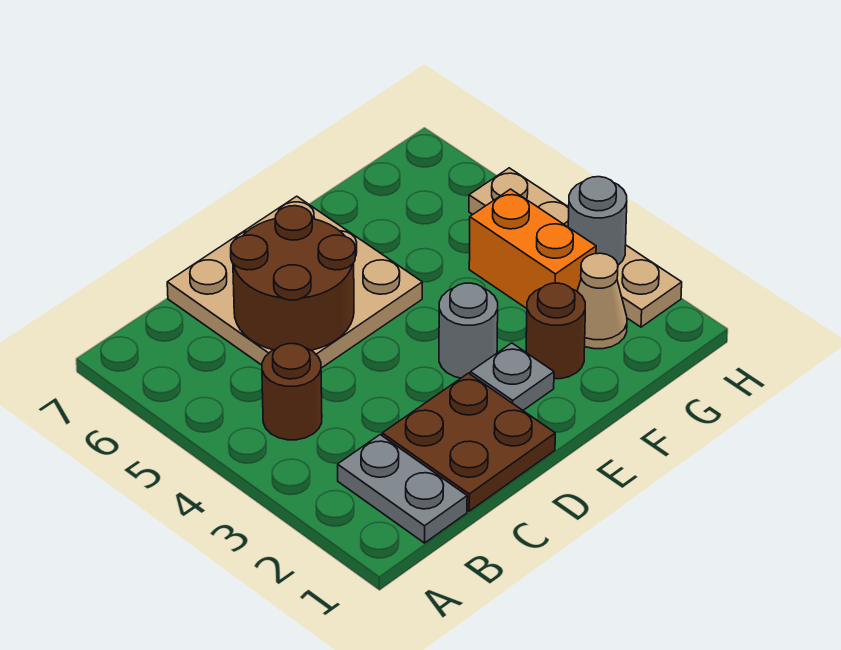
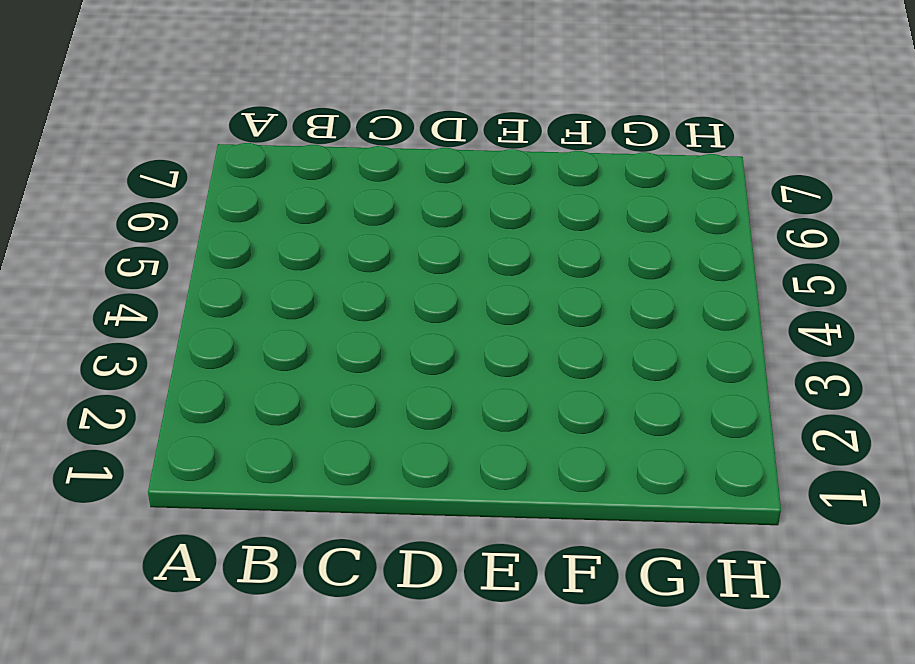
none -> grey plate B1:B2 level 1
none -> brown round brick B4 level 1
none -> brown plate C1:D2 level 1

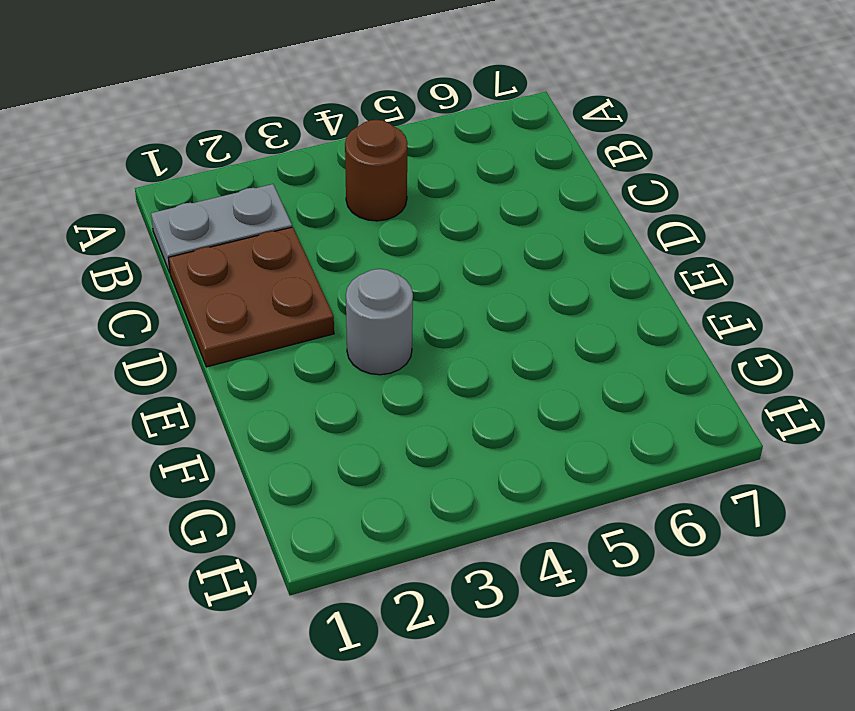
none -> tan plate C5:E7 level 1
none -> grey plate E2 level 1
none -> brown round brick F2 level 1

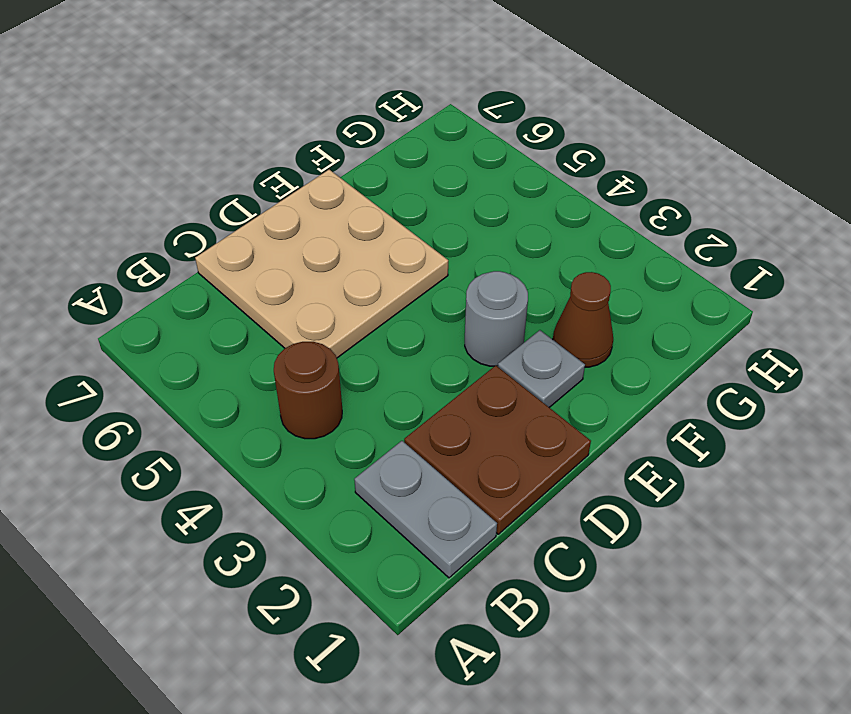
brown cone F2 level 1 -> brown round brick F2 level 1
none -> tan cone G2 level 1
none -> orange brick G3:G4 level 1
none -> tan plate H2:H5 level 1

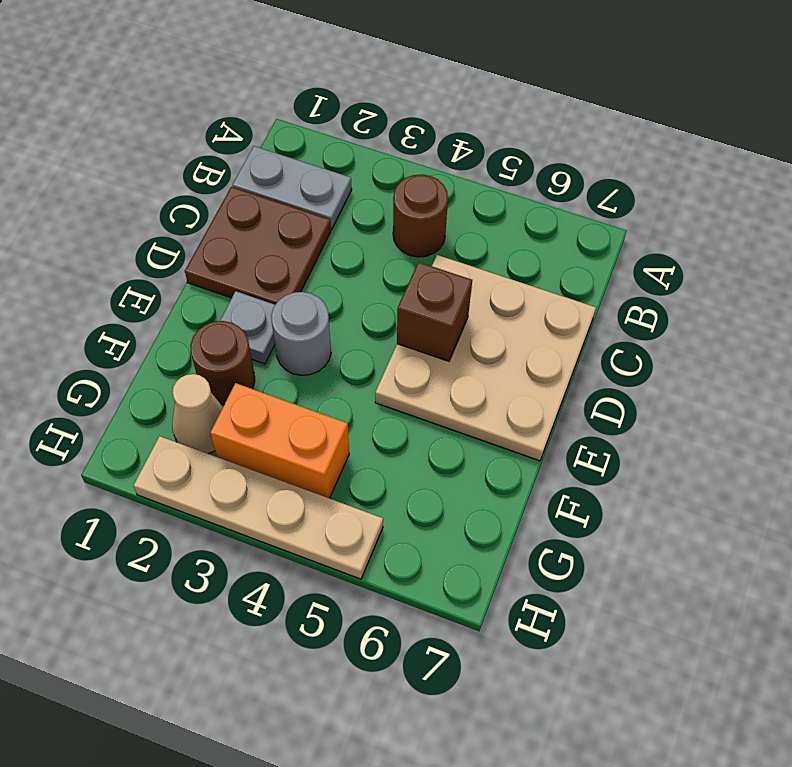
brown brick D5 level 2 -> brown round brick C5:D6 level 2
none -> grey round brick H3 level 2

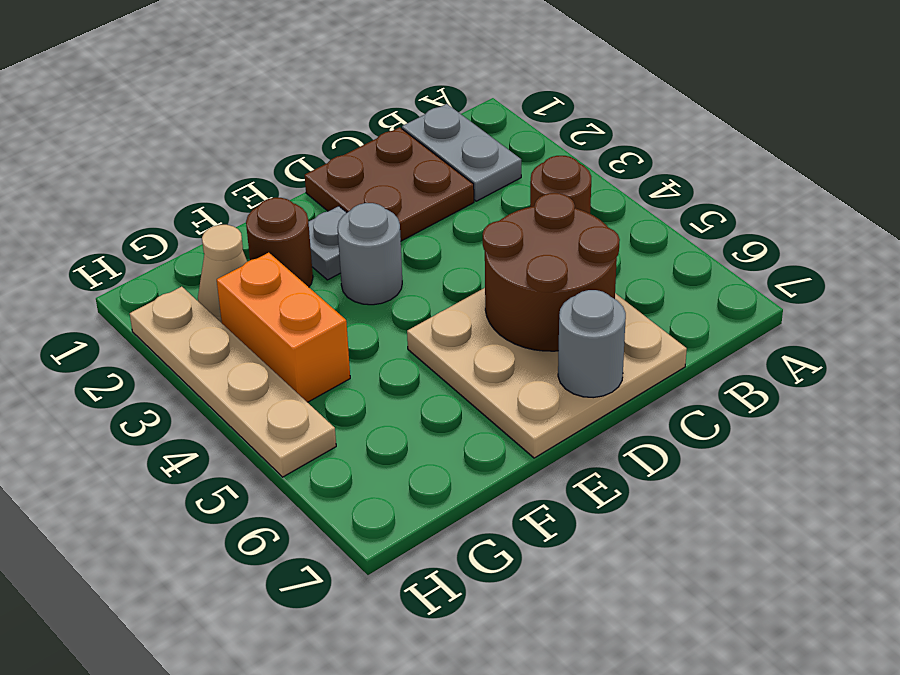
grey round brick D7 level 2 -> grey round brick H3 level 2

